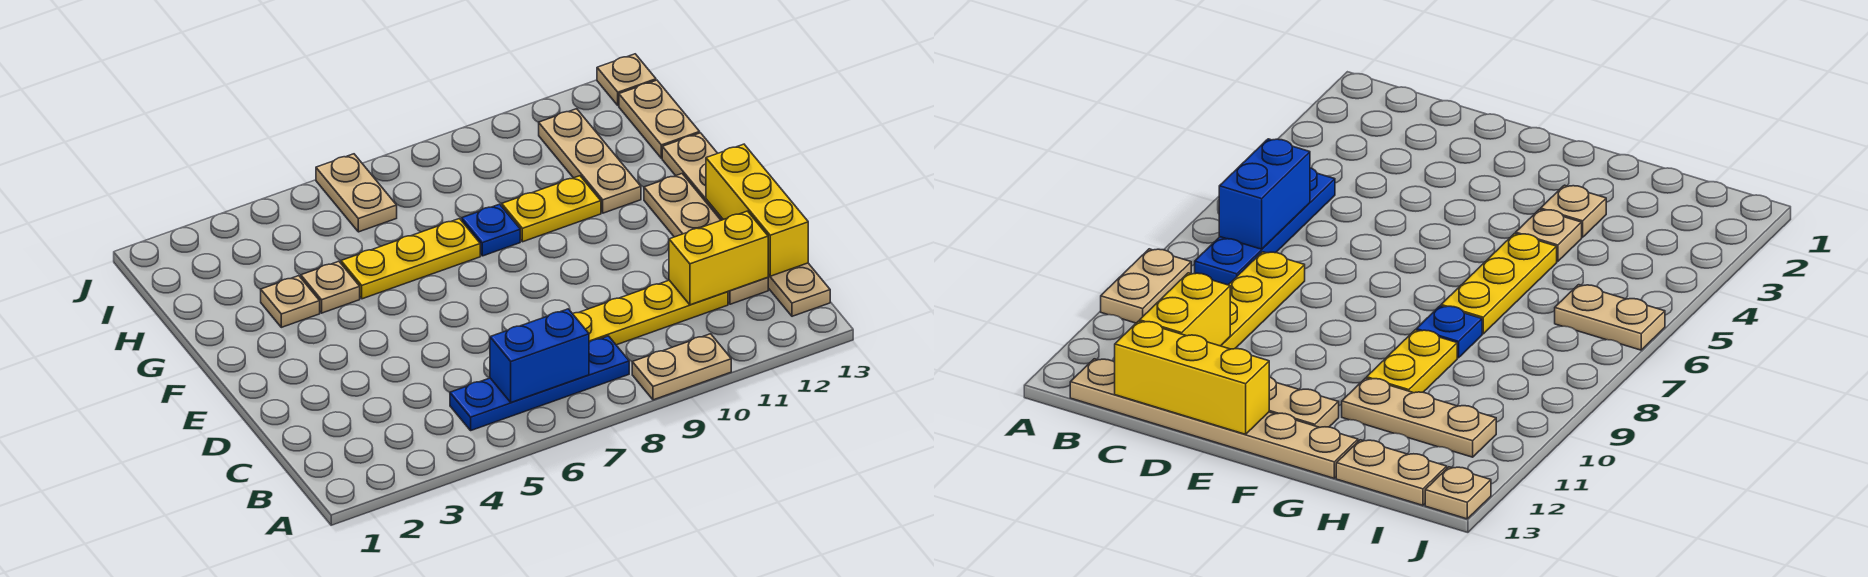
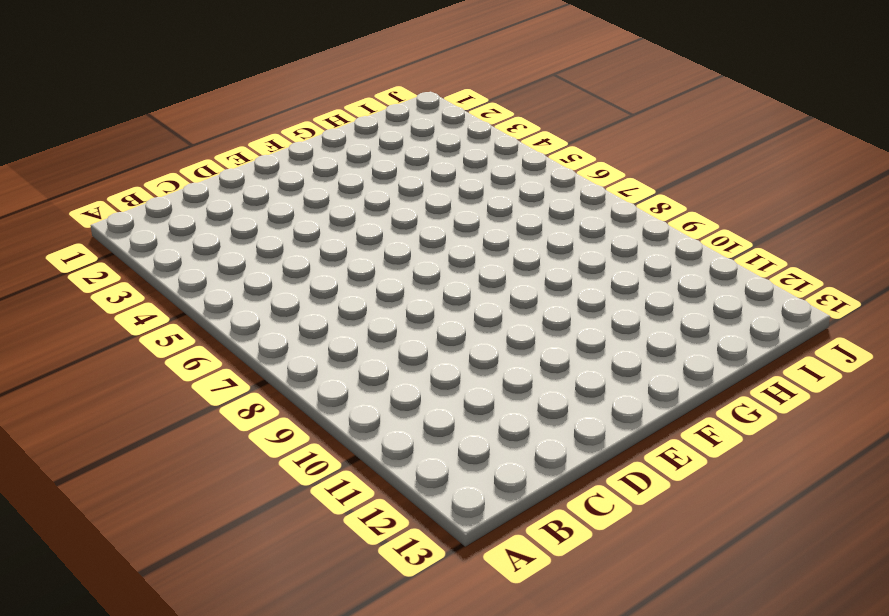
none -> tan plate A9:A10 level 1
none -> blue plate B5:B8 level 1
none -> tan plate B13:G13 level 1

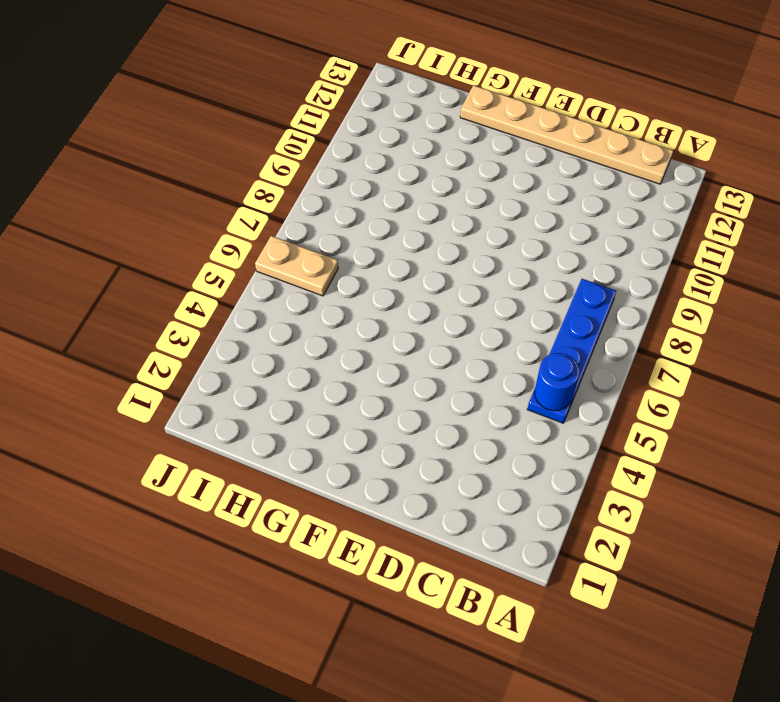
blue round brick B5 level 2 -> none
none -> tan plate A9:A10 level 1
none -> yellow plate C8:C11 level 1
none -> tan plate C12:F12 level 1

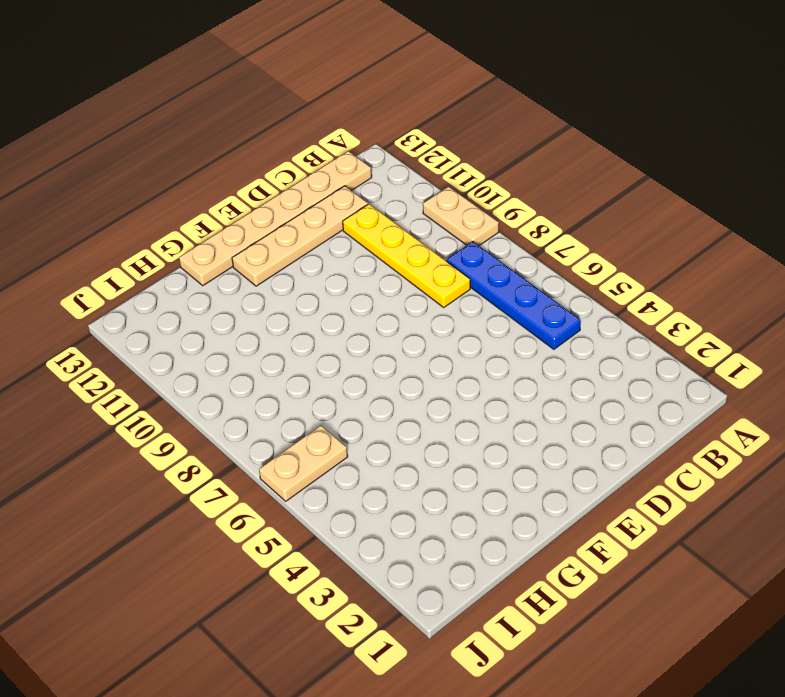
none -> tan plate G3 level 1
none -> tan plate G4 level 1
none -> yellow plate G5:G7 level 1

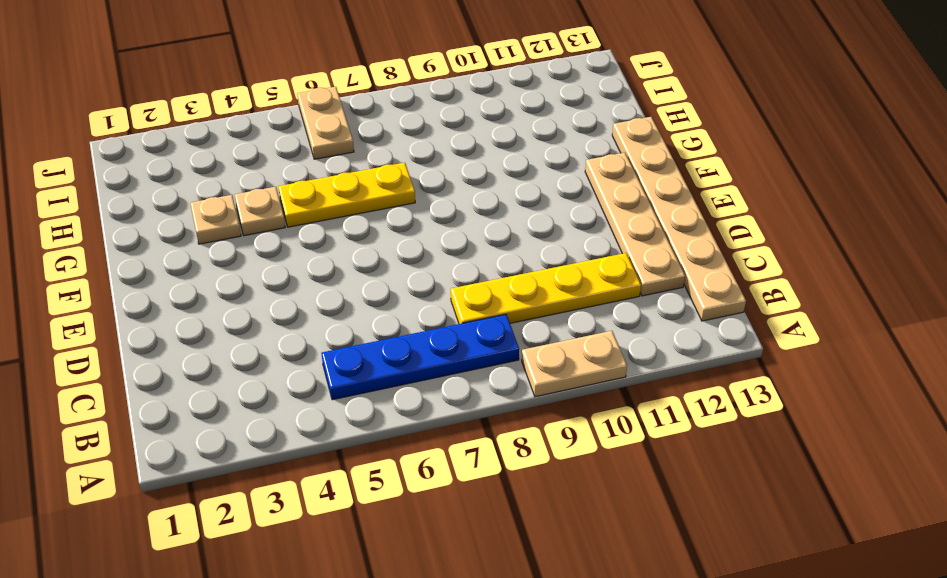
none -> blue plate G8 level 1
none -> yellow plate G9:G10 level 1
none -> tan plate G11:I11 level 1

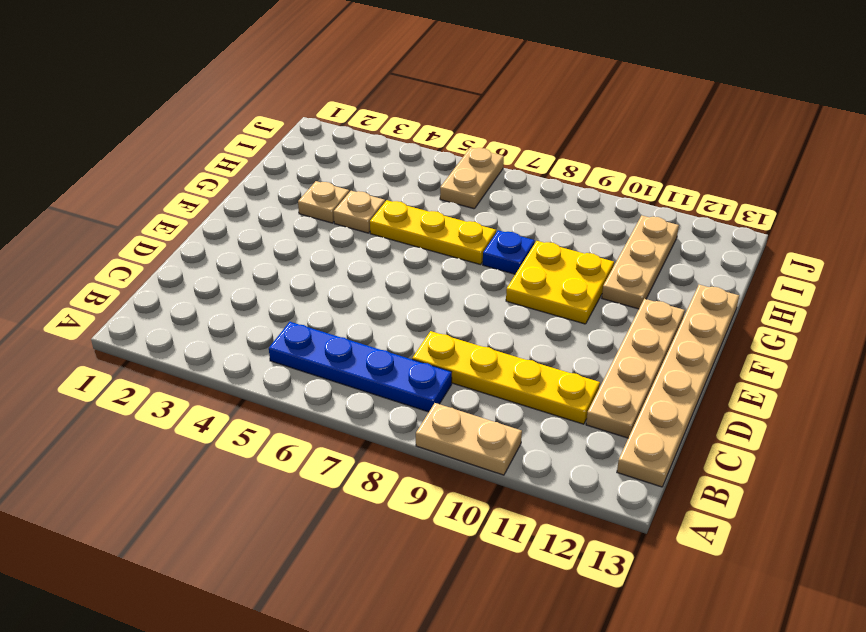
yellow plate F9:G10 level 1 -> yellow plate G9:G10 level 1
none -> tan plate H13:I13 level 1
none -> tan plate J13 level 1
none -> blue brick B6:B7 level 2

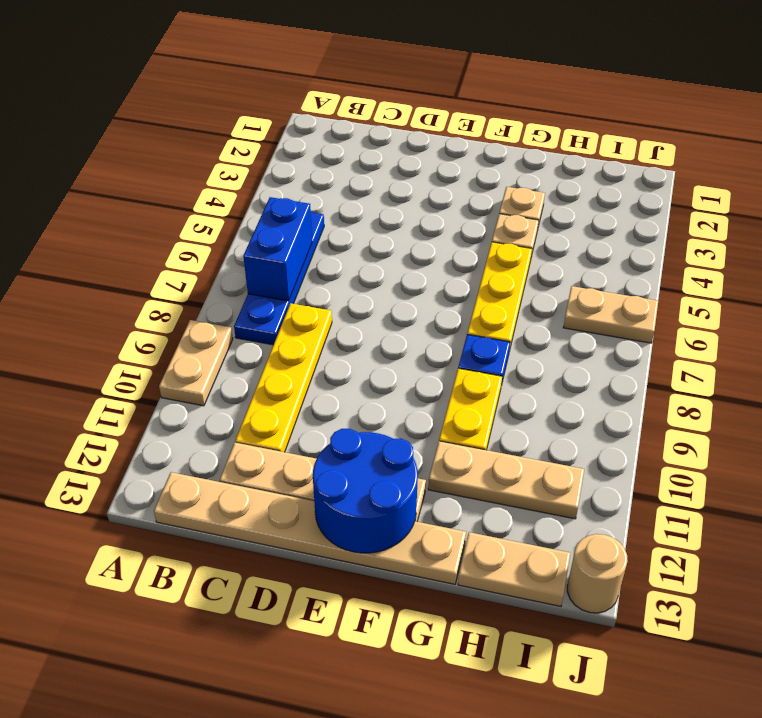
blue round brick E12:F13 level 2 -> yellow brick C13:E13 level 2
tan round brick J13 level 1 -> tan plate J13 level 1
none -> yellow brick C11:C12 level 2

